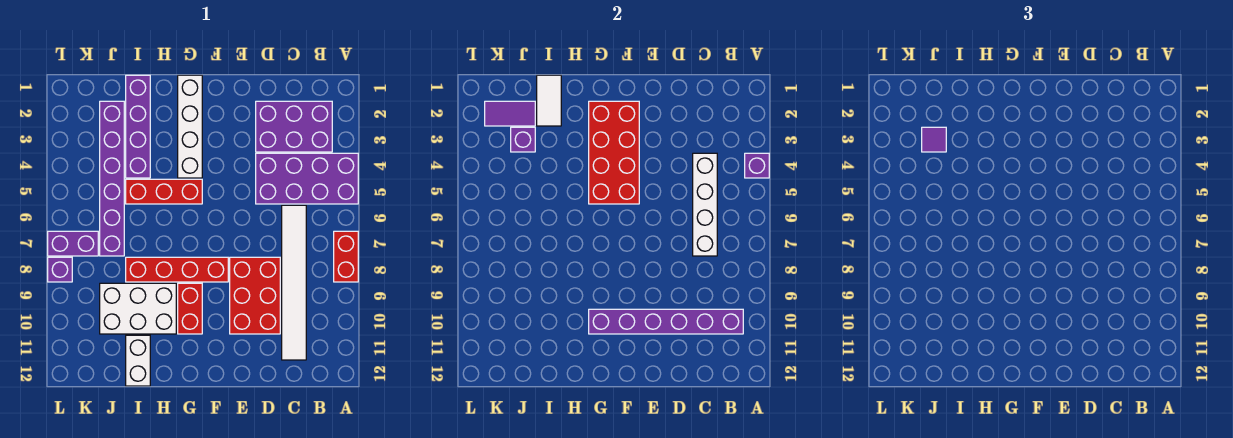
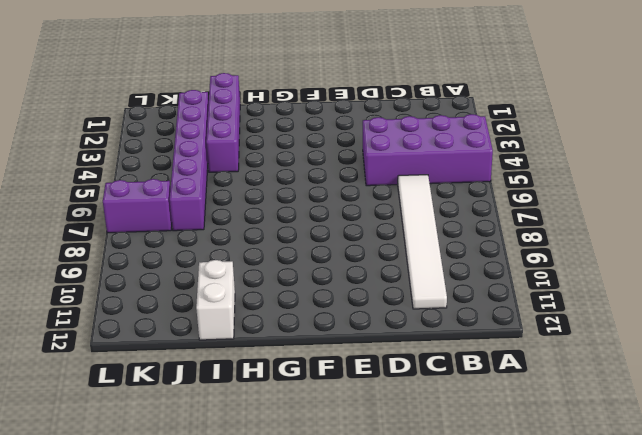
none -> red brick A7:A8 level 1
none -> purple brick B2:D3 level 1
none -> red brick D8:E10 level 1

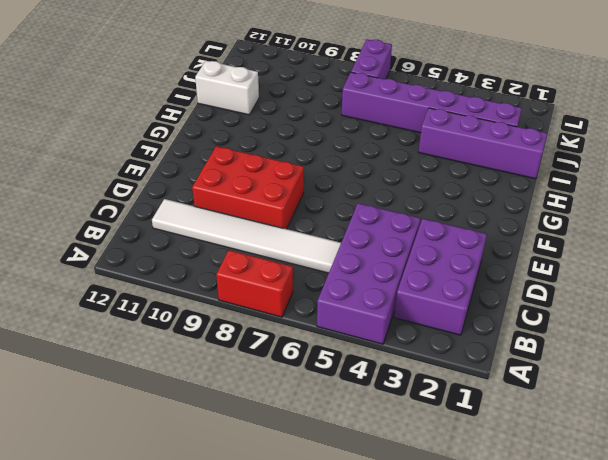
none -> red brick F8:I8 level 1
none -> white brick G1:G4 level 1
none -> red brick G5:I5 level 1

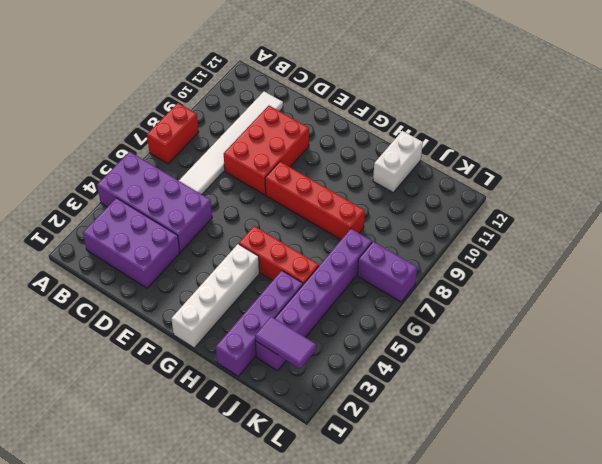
none -> red brick G9:G10 level 1
none -> white brick H9:J10 level 1
none -> purple brick L8 level 1

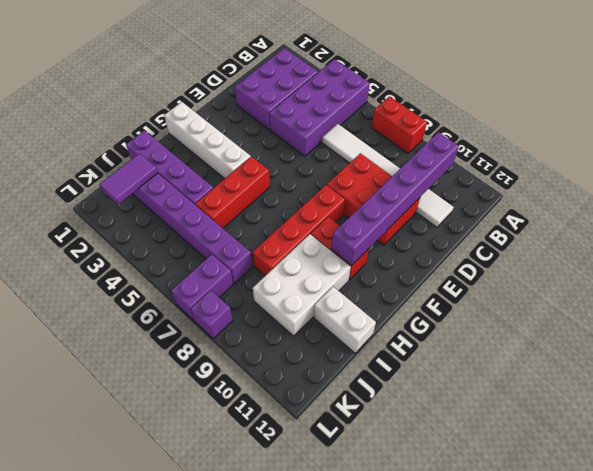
none -> purple brick A4 level 2
none -> white brick C4:C7 level 2
none -> red brick F2:G5 level 2

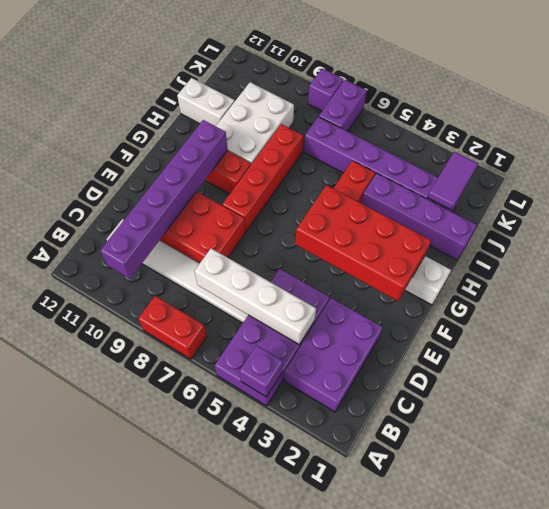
none -> white tile I1:I2 level 2
none -> purple brick J3 level 2
none -> purple tile J3 level 3

